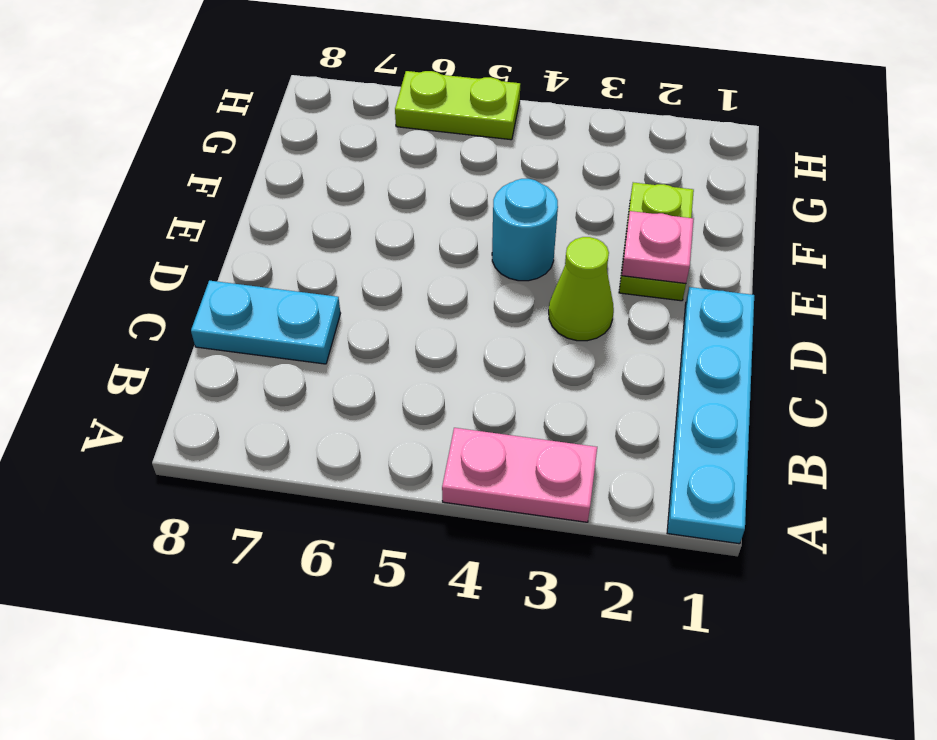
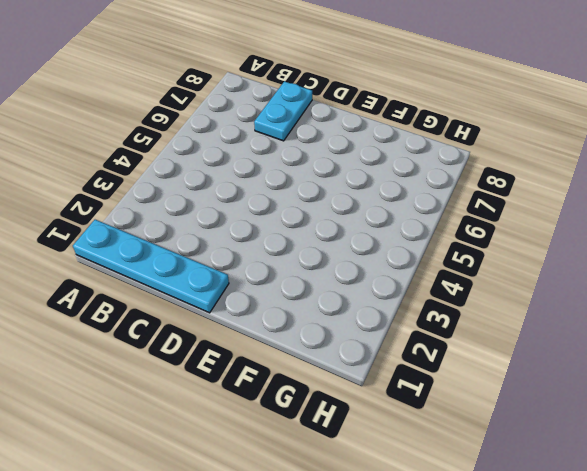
none -> pink plate A3:A4 level 1
none -> lime cone D3 level 1

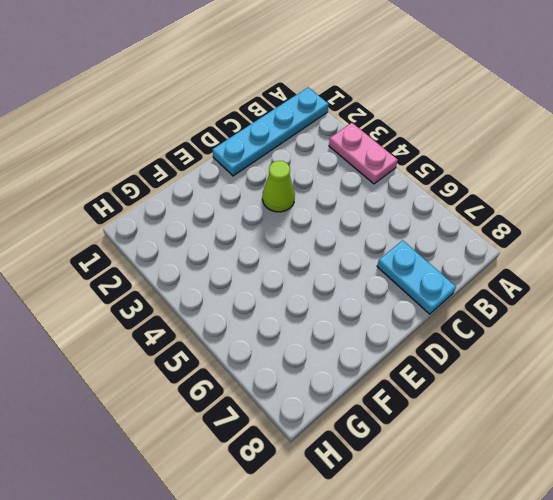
none -> lime plate E2:F2 level 1
none -> cyan round brick E4 level 1

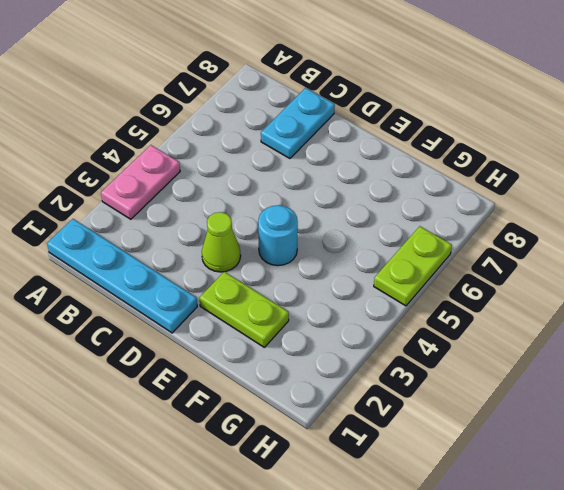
none -> pink plate E2 level 2

